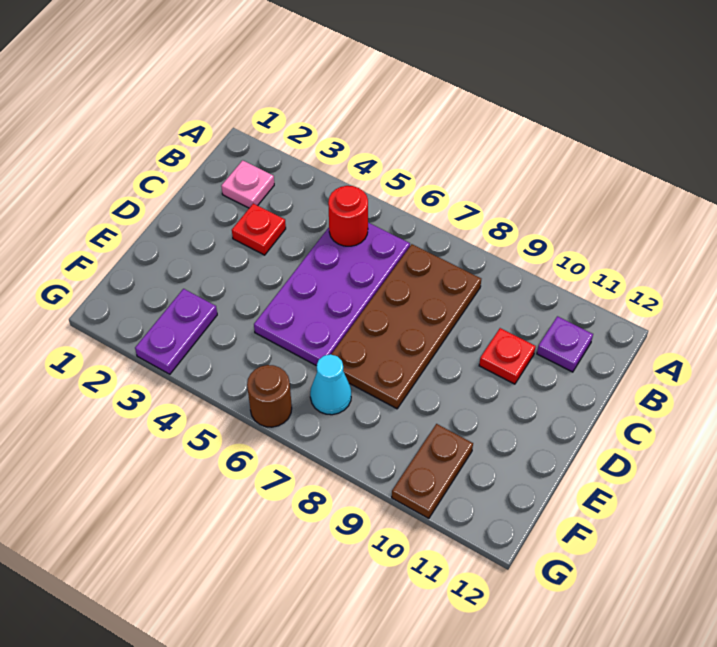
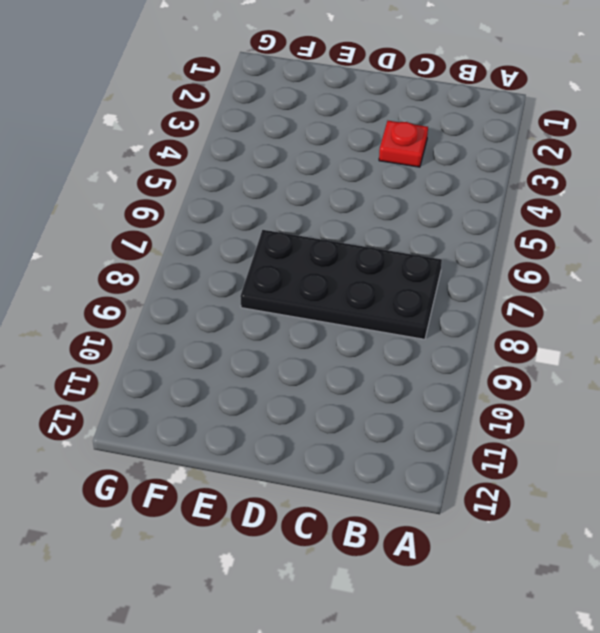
black plate B7:E8 level 1 -> brown plate B7:E8 level 1
none -> pink plate B2 level 1
none -> purple plate B5:E6 level 1

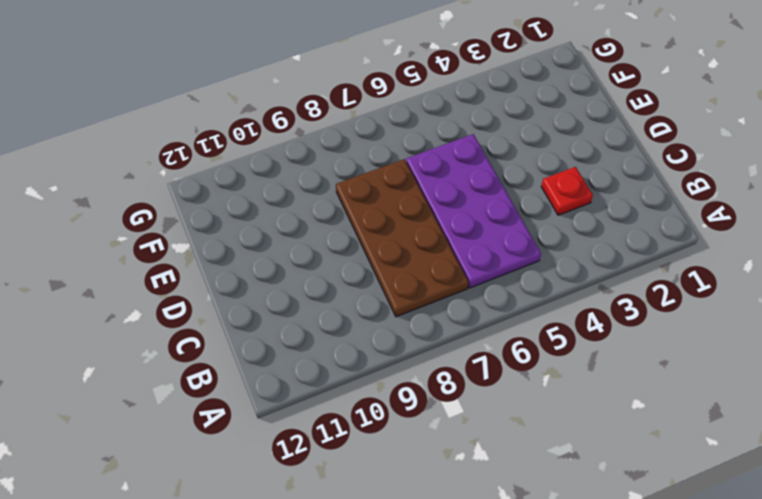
none -> pink plate B2 level 1
none -> purple plate B11 level 1

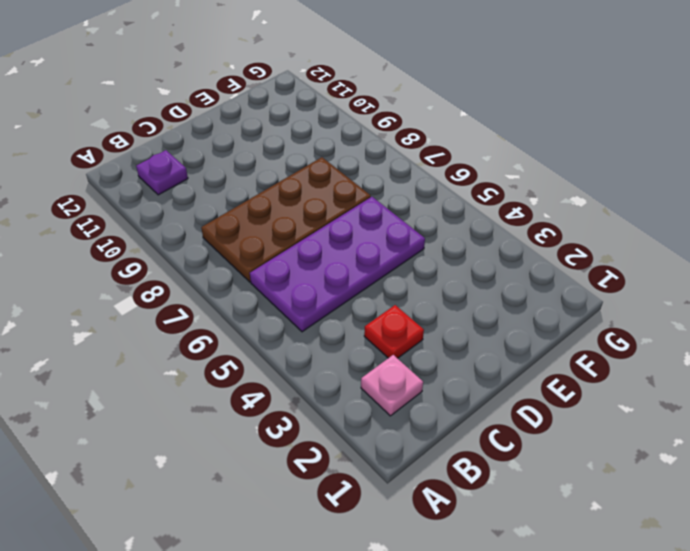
none -> red plate C10 level 1
none -> purple plate F3:G3 level 1

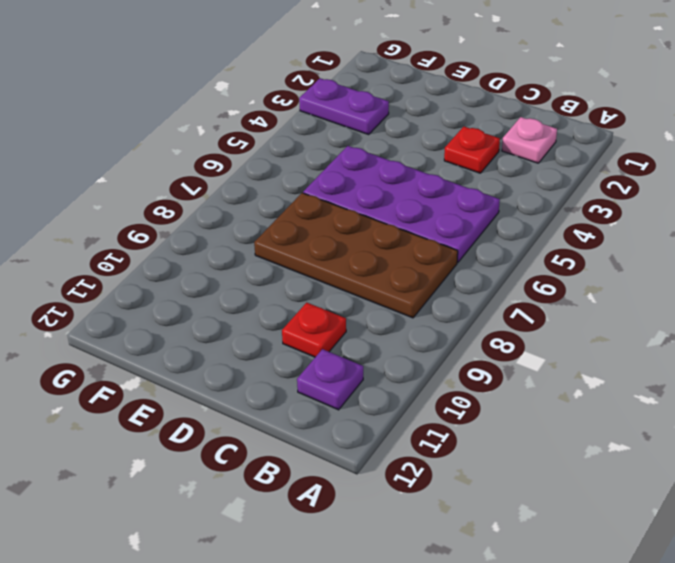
none -> cyan cone F7 level 1
none -> brown plate F10:G10 level 1

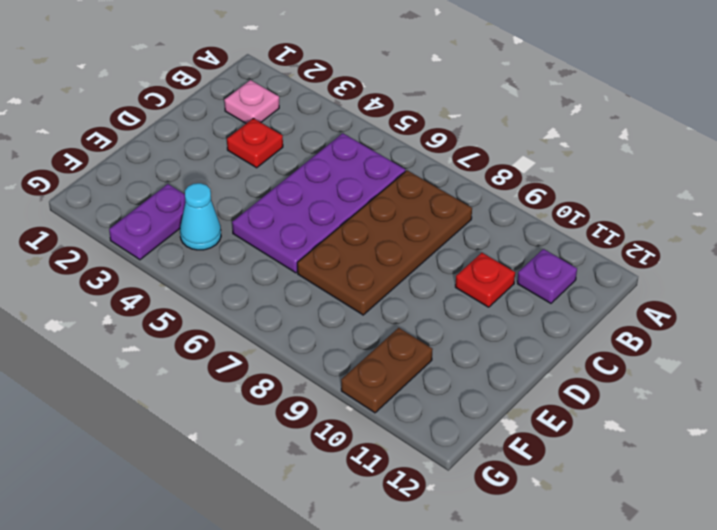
cyan cone F4 level 1 -> cyan cone F7 level 1
none -> brown round brick G6 level 1
none -> red round brick B5 level 2

